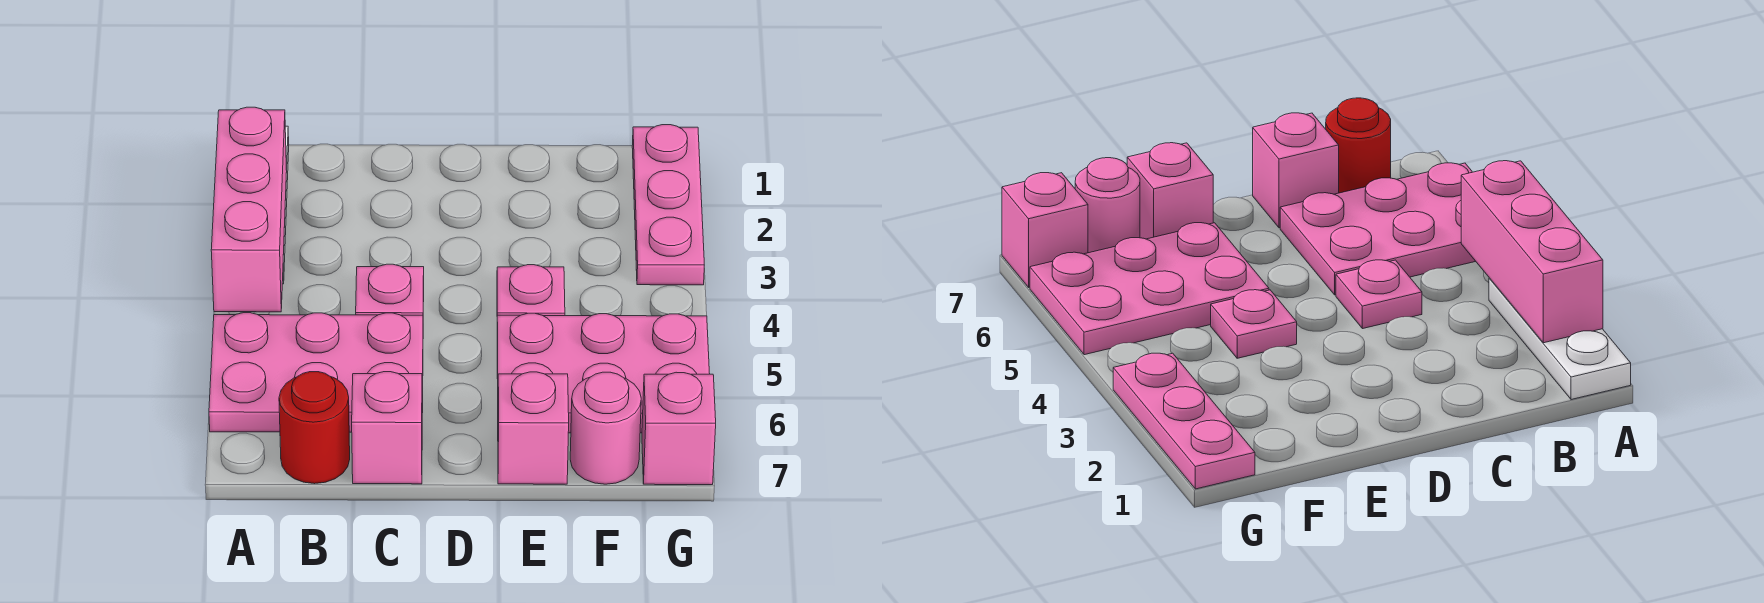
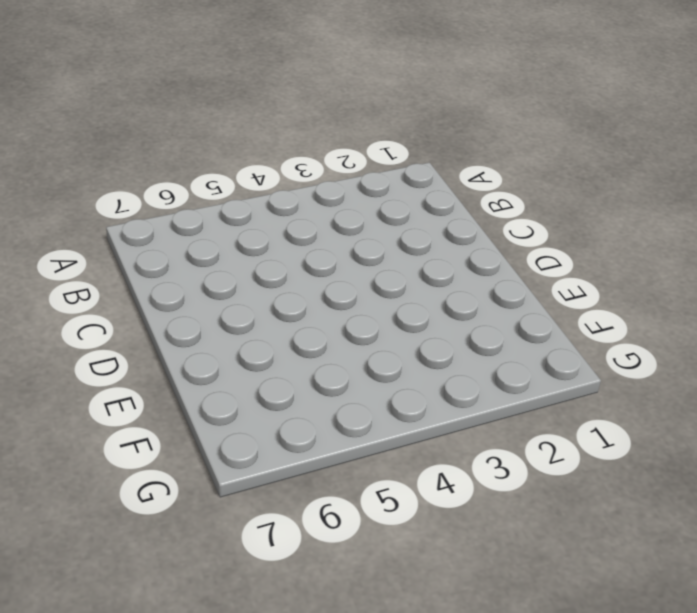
none -> white plate A1:A3 level 1
none -> pink plate A5:C6 level 1
none -> red round brick B7 level 1

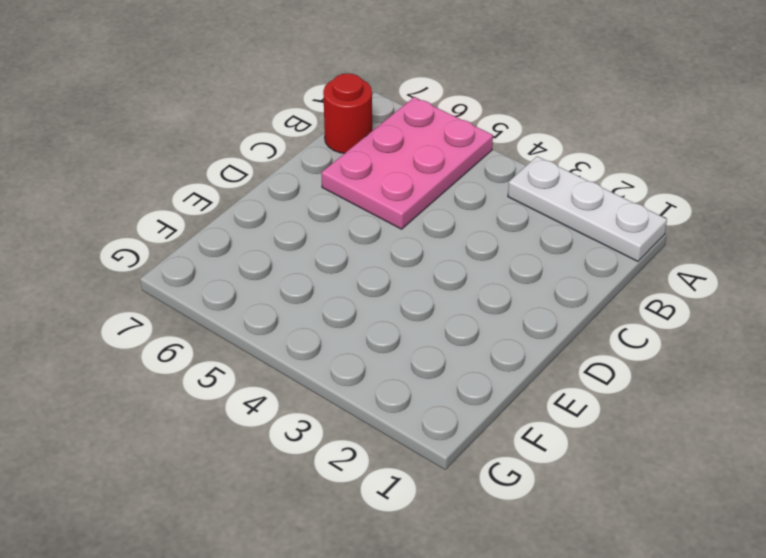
none -> pink plate C4 level 1
none -> pink brick C7 level 1
none -> pink plate E4 level 1

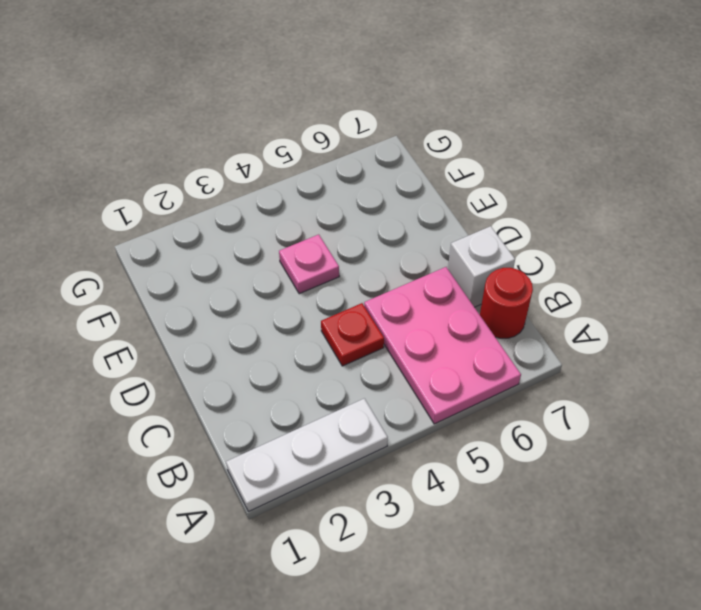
red plate C4 level 1 -> pink plate C4 level 1
white brick C7 level 1 -> pink brick C7 level 1
none -> pink plate E5:G6 level 1
none -> pink brick E7 level 1
none -> pink round brick F7 level 1

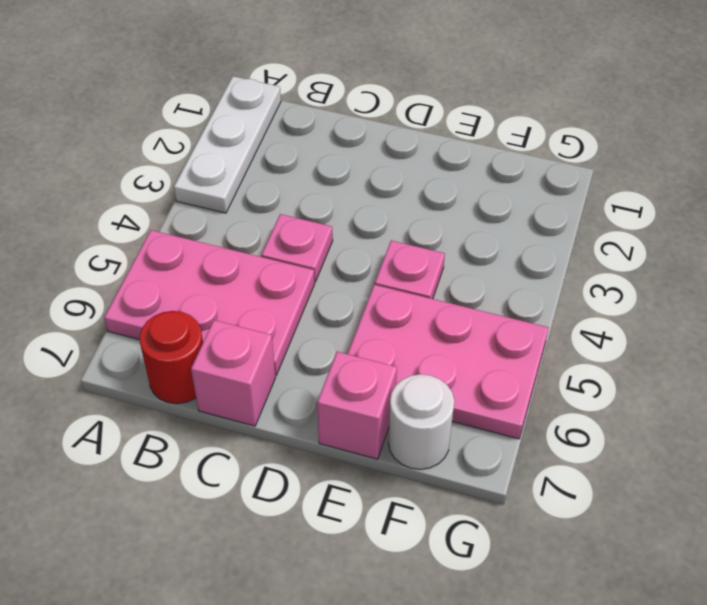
white round brick F7 level 1 -> pink round brick F7 level 1
none -> pink plate G1:G3 level 1
none -> pink brick G7 level 1
none -> pink brick A2:A4 level 2

